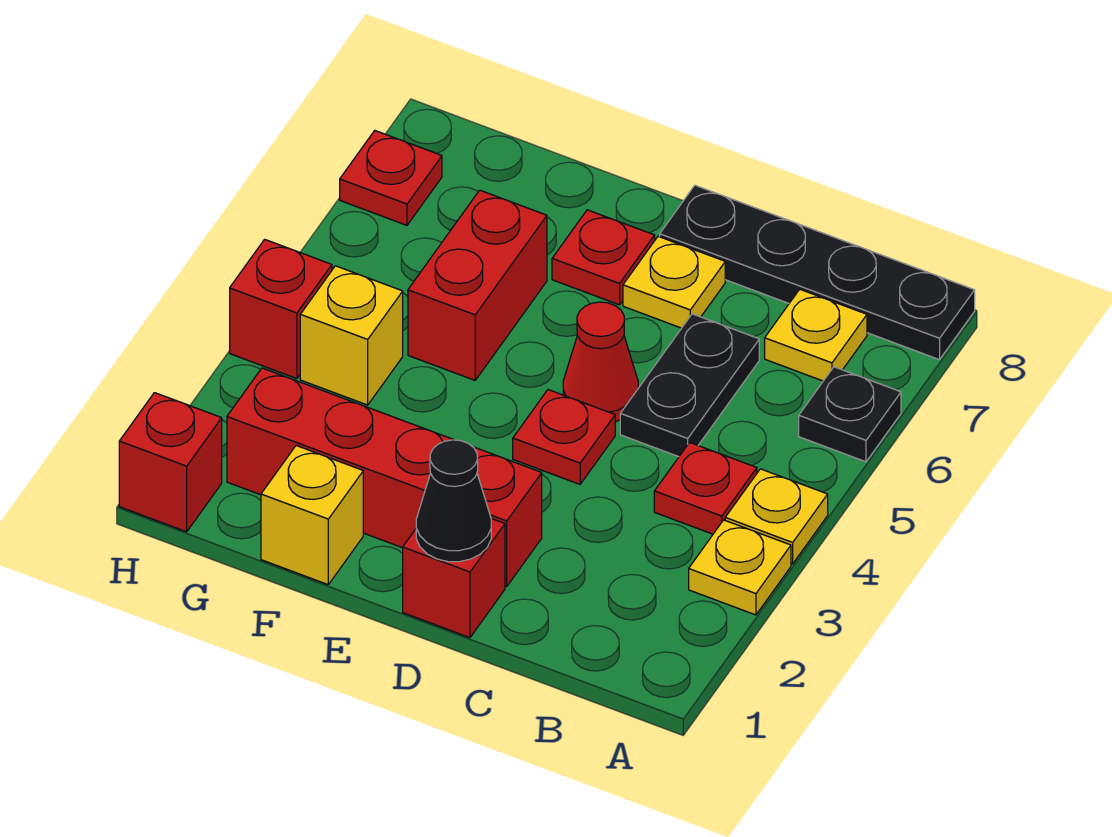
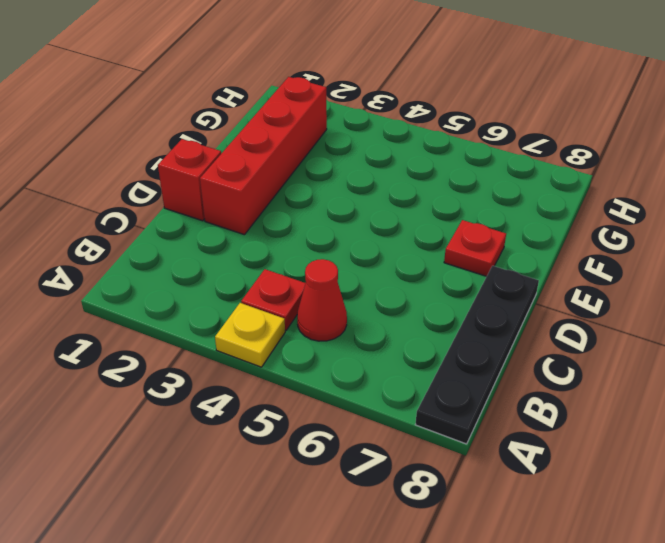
red cone B5 level 1 -> red cone D5 level 1
none -> yellow plate A3 level 1
none -> black plate A6 level 1
none -> yellow plate B7 level 1

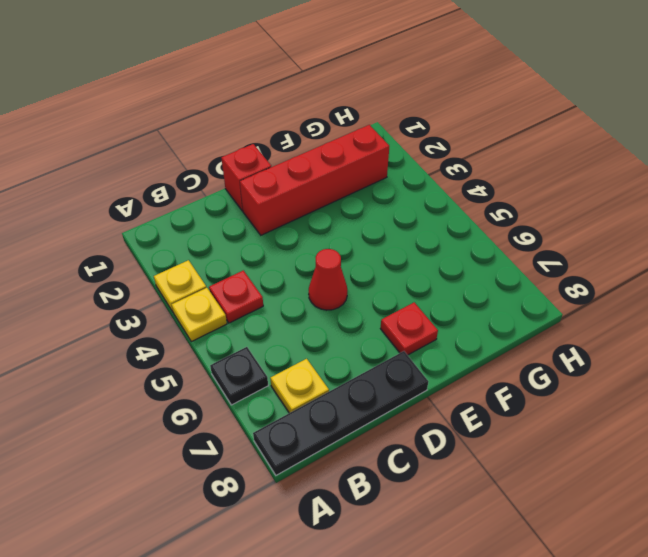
none -> black plate C5:C6 level 1
none -> red plate D4 level 1
none -> yellow plate D7 level 1

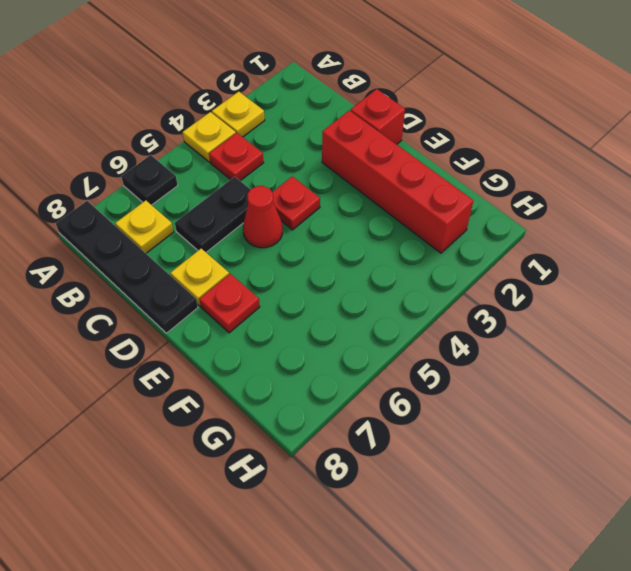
none -> yellow brick F1 level 1
none -> red brick F5:F6 level 1
none -> yellow brick G4 level 1

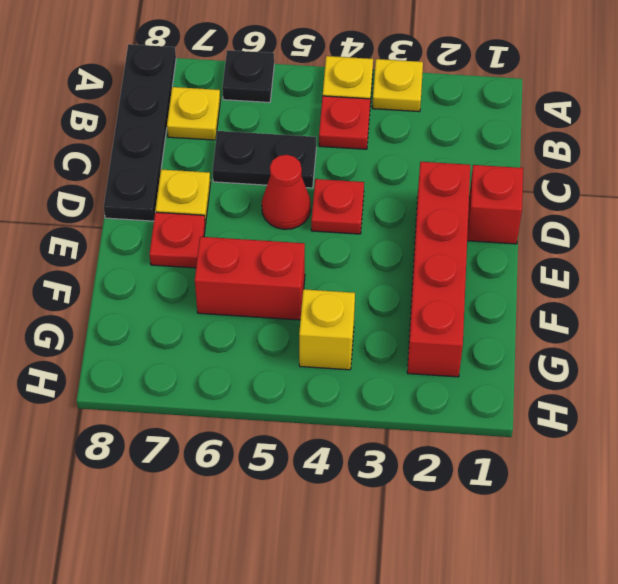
none -> yellow brick F1 level 1
none -> red brick H1 level 1
none -> red brick H4 level 1

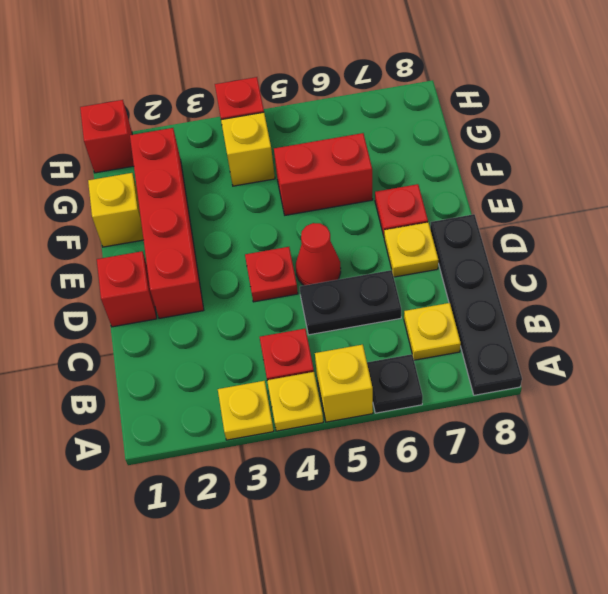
yellow brick A5 level 1 -> none
none -> red plate H7 level 1
none -> black cone D1 level 2

